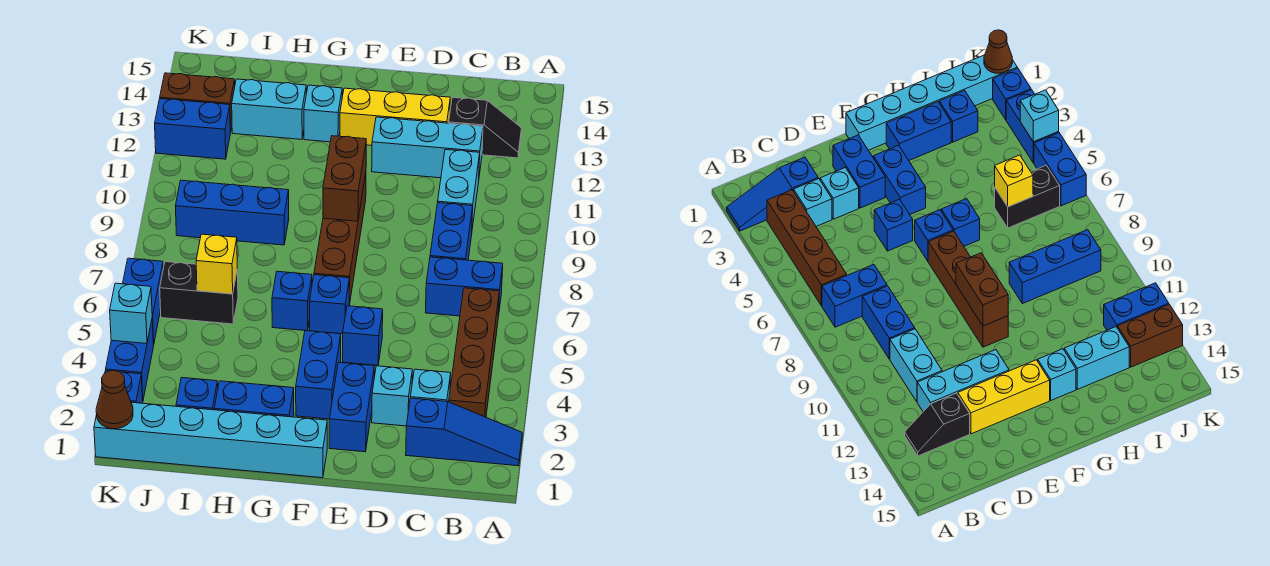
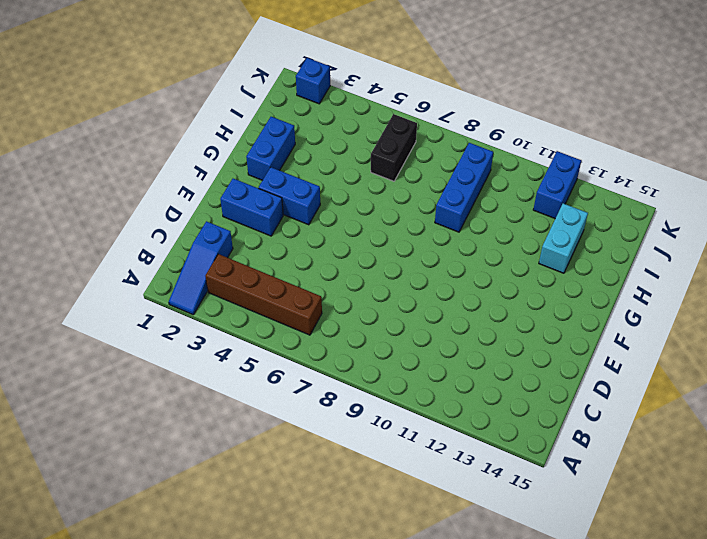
none -> blue brick B7:C7 level 1
none -> black slope B13:C13 level 1 top C
none -> cyan brick C3 level 1
none -> blue brick C8:C9 level 1

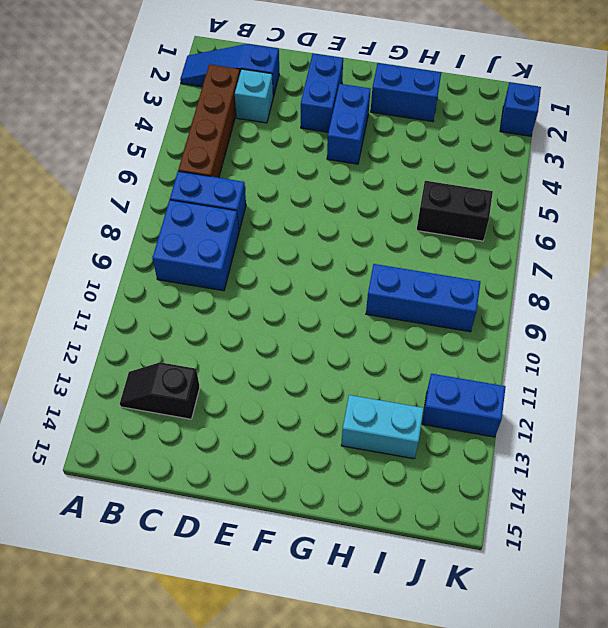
blue brick B8:C9 level 1 -> blue brick C8:C9 level 1
none -> cyan brick C10:C11 level 1
none -> cyan brick C12:E12 level 1
none -> cyan brick D3 level 1
none -> yellow brick D13:F13 level 1

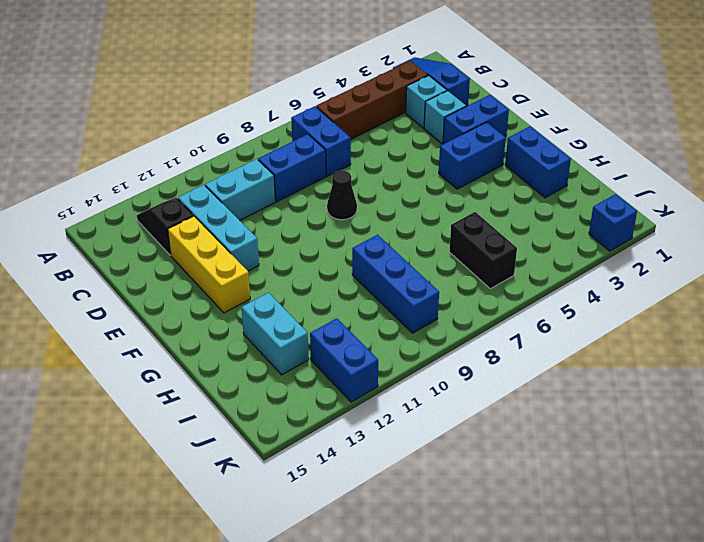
black cone E8 level 1 -> none
none -> blue brick E5 level 1
none -> cyan brick F1:K1 level 1
none -> blue brick F6 level 1
none -> brown brick F7:F10 level 1

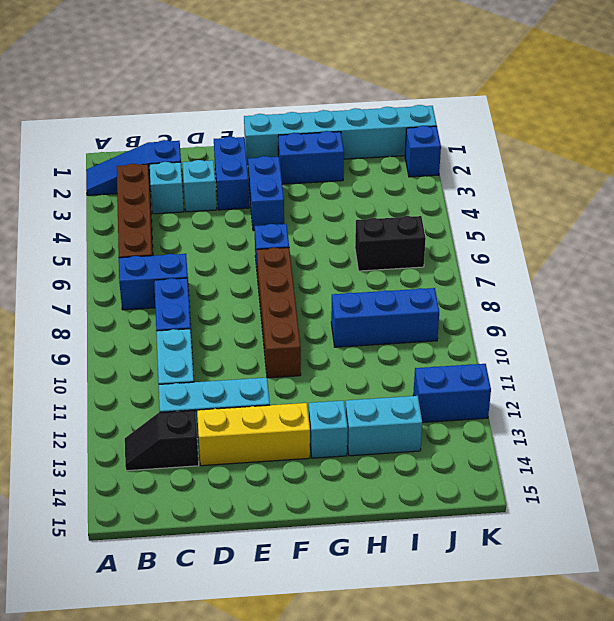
none -> blue brick E5 level 1
none -> blue brick G6 level 1
none -> blue brick I2 level 1
none -> brown brick J13:K13 level 1

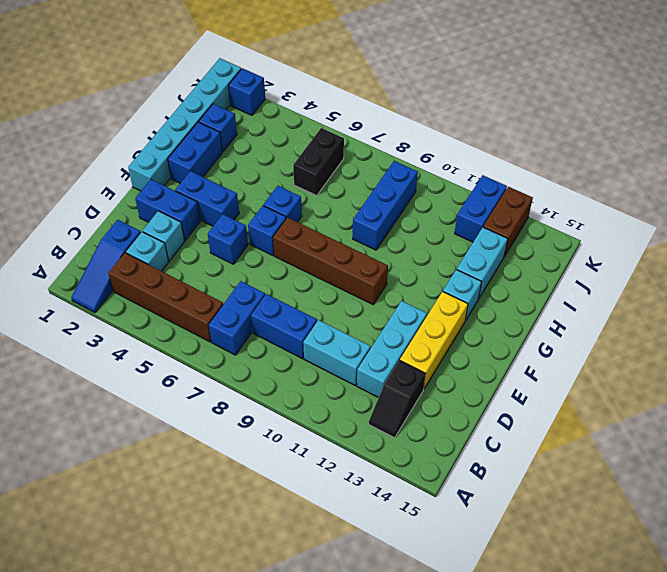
none -> blue brick K3:K4 level 1
none -> blue brick K5:K6 level 1
none -> brown brick F9:F10 level 2
none -> yellow brick I6 level 2

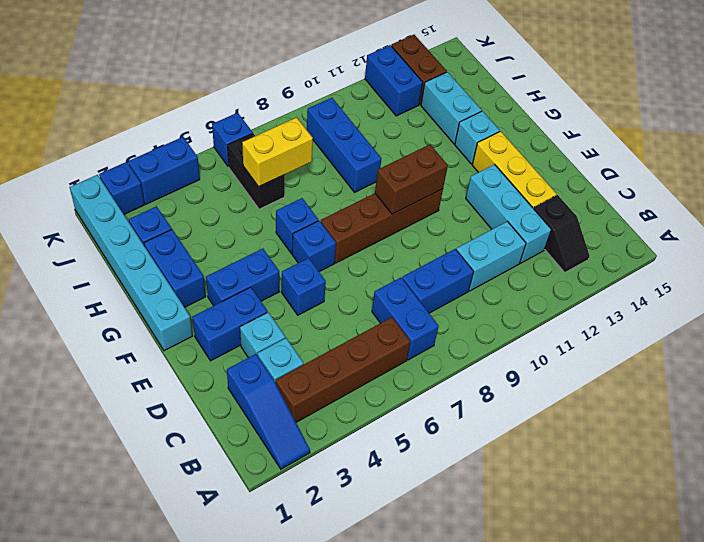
yellow brick I6:I7 level 2 -> yellow brick I6 level 2
blue brick K6 level 1 -> blue brick K5:K6 level 1
none -> brown cone K1 level 2
none -> cyan brick K4 level 2

